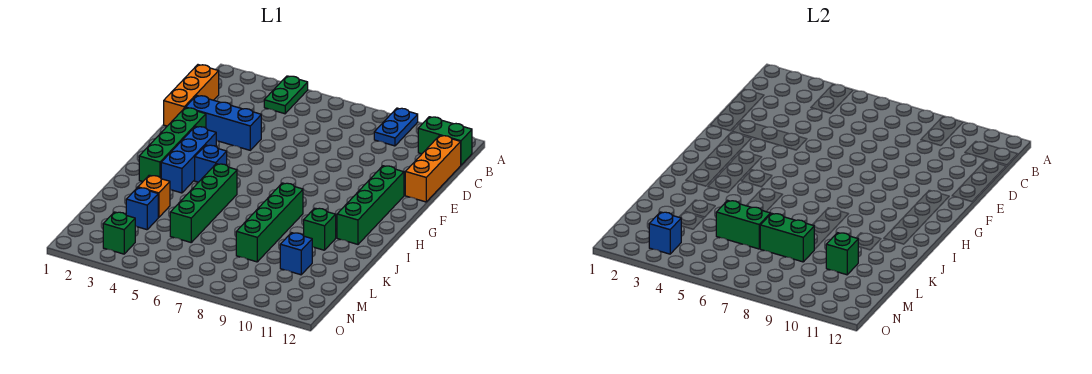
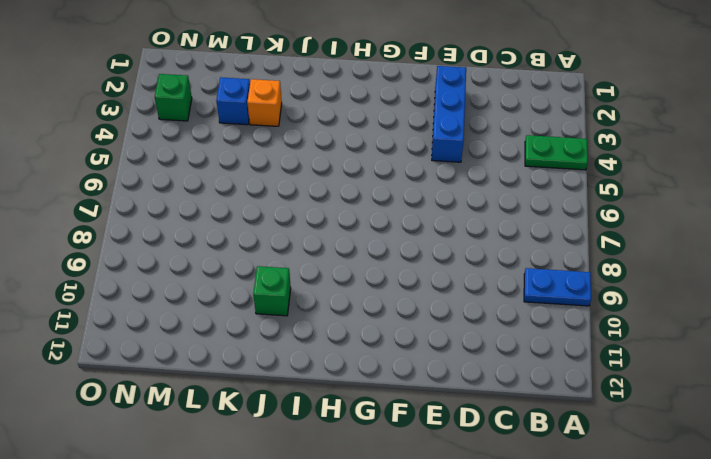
none -> green brick B11:B12 level 1
none -> orange brick C1:E1 level 1
none -> orange brick C12:E12 level 1

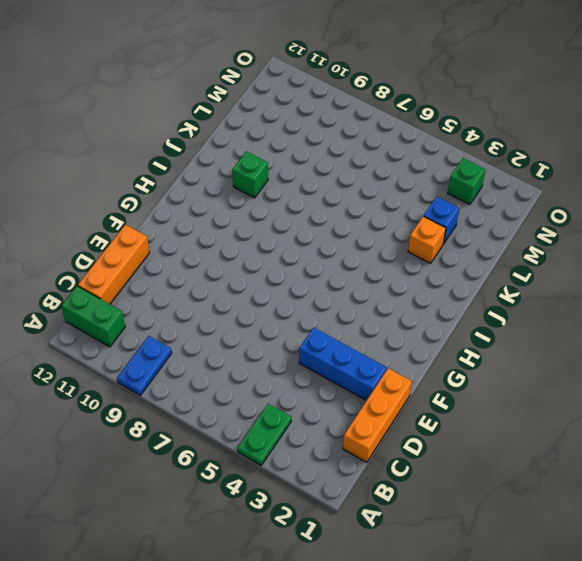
none -> green brick F2:I2 level 1
none -> green brick F11:I11 level 1
none -> blue brick G3:I3 level 1

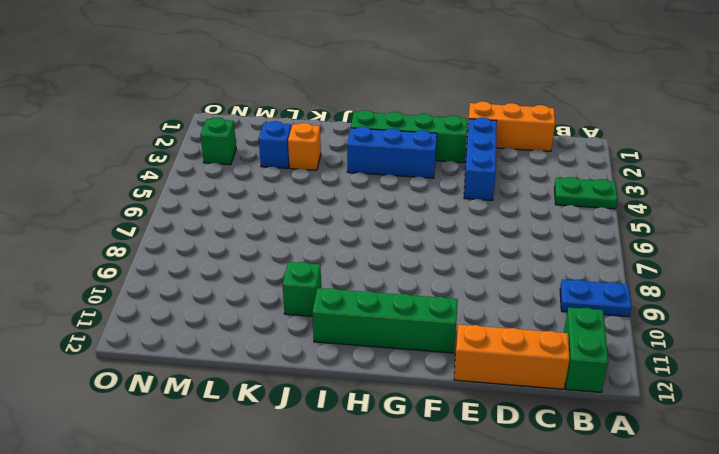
none -> blue brick H4 level 1
none -> green brick I5:L5 level 1
none -> green brick I8:L8 level 1

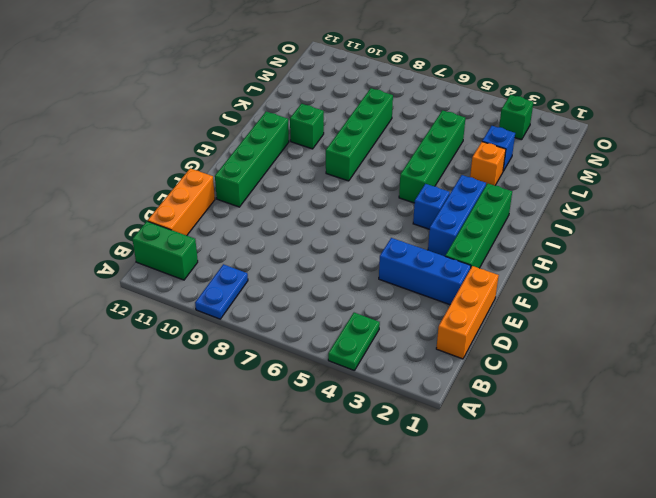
none -> blue brick L10 level 1
none -> green brick L5:L6 level 2
none -> green brick L7:L8 level 2

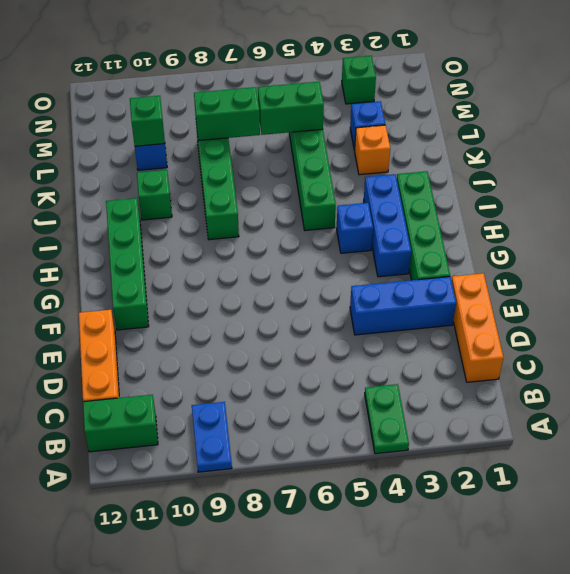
none -> blue brick N3 level 2

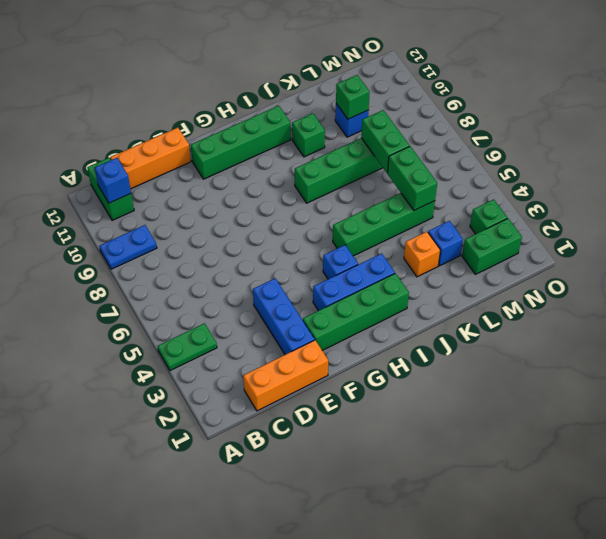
blue brick B11 level 2 -> blue brick N3 level 2
green brick M2:N2 level 1 -> none

